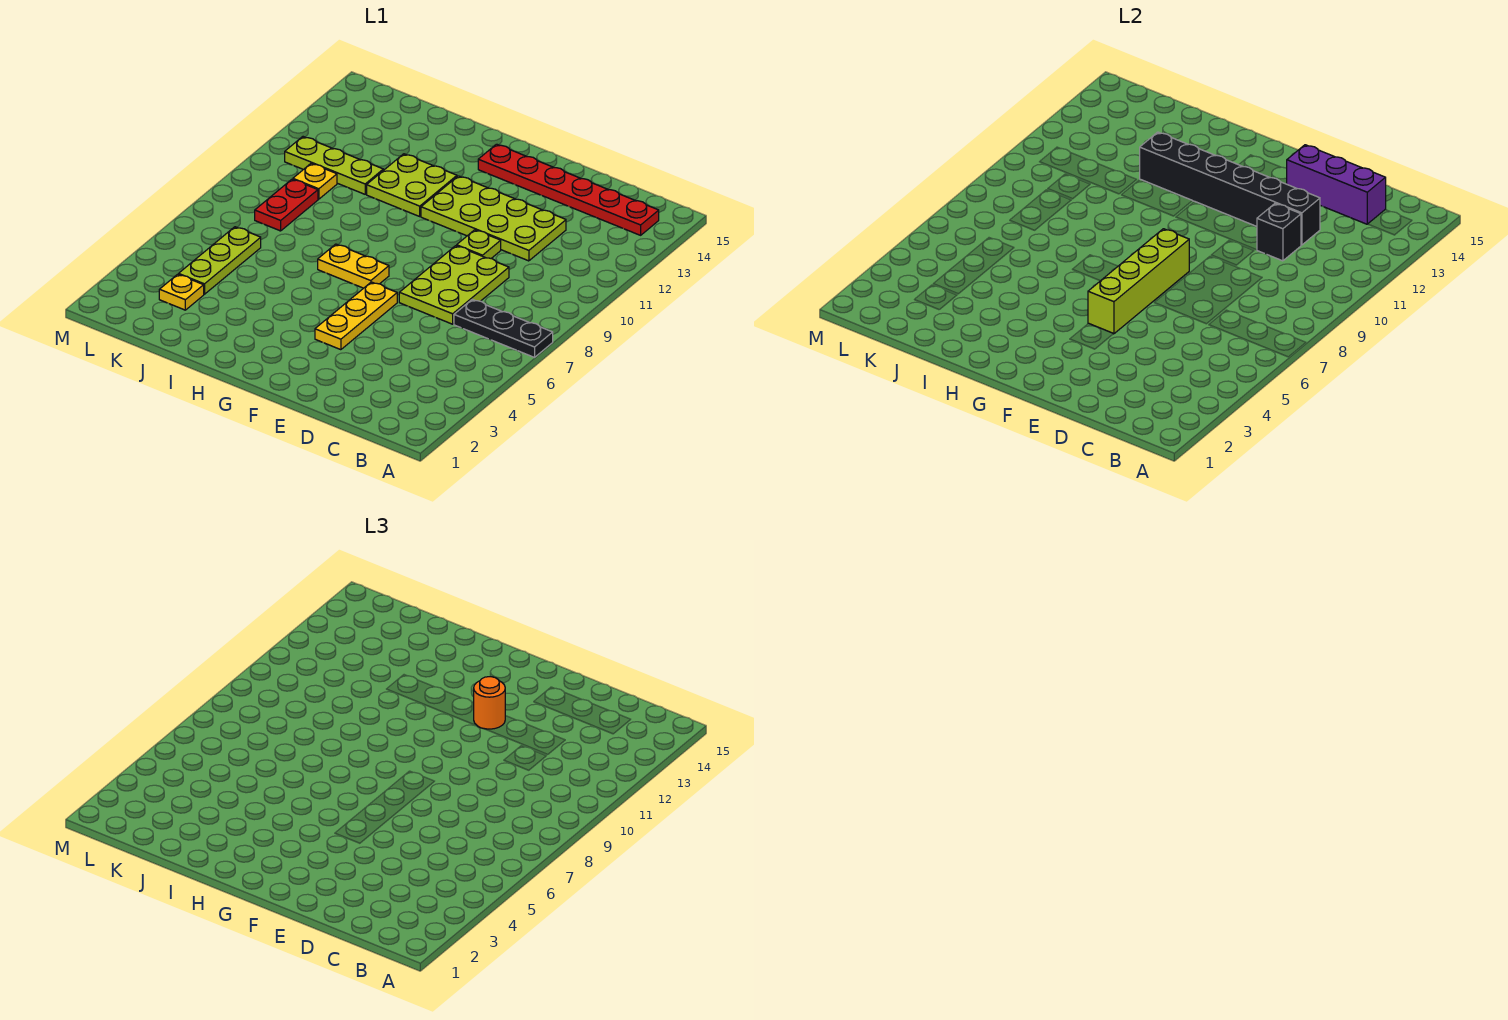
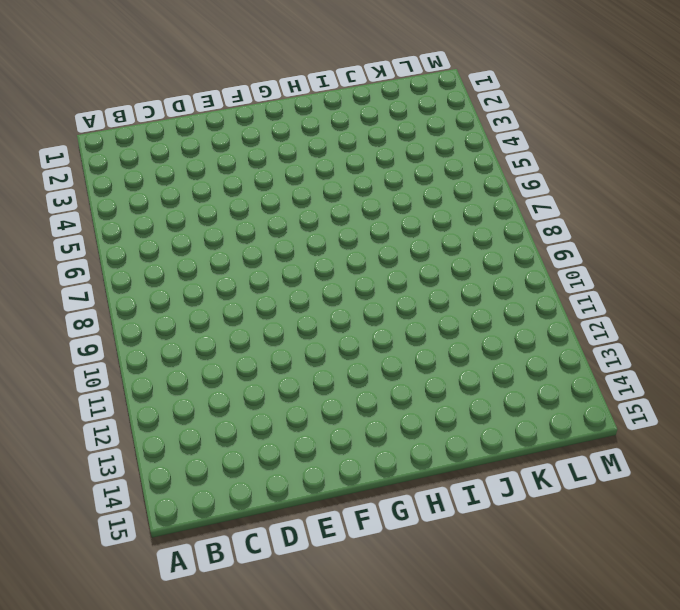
none -> black plate A7:C7 level 1
none -> red plate B14:G14 level 1
none -> lime plate D7:E9 level 1

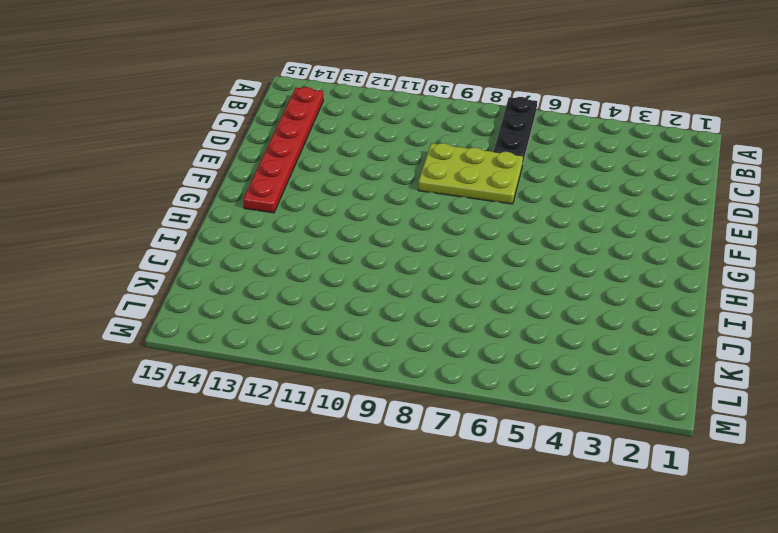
none -> lime plate D11:G12 level 1
none -> lime plate E10 level 1
none -> yellow plate F4:F6 level 1

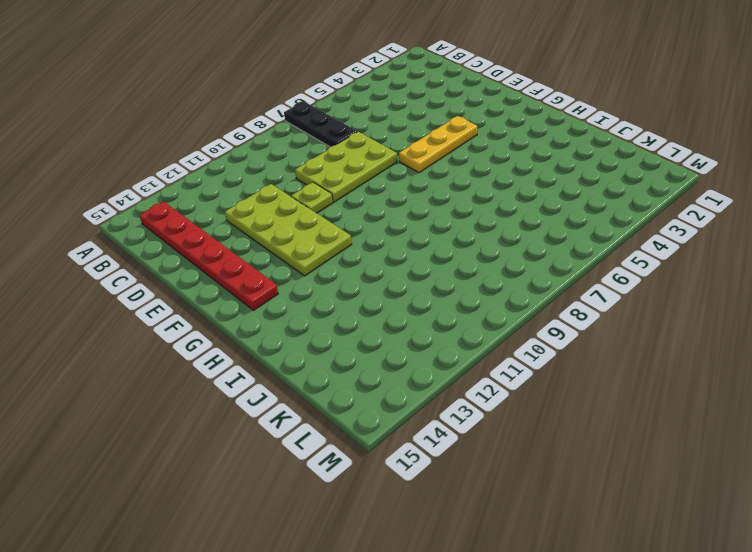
none -> yellow plate G7:H7 level 1
none -> lime plate H11:I12 level 1
none -> lime plate J11:L11 level 1

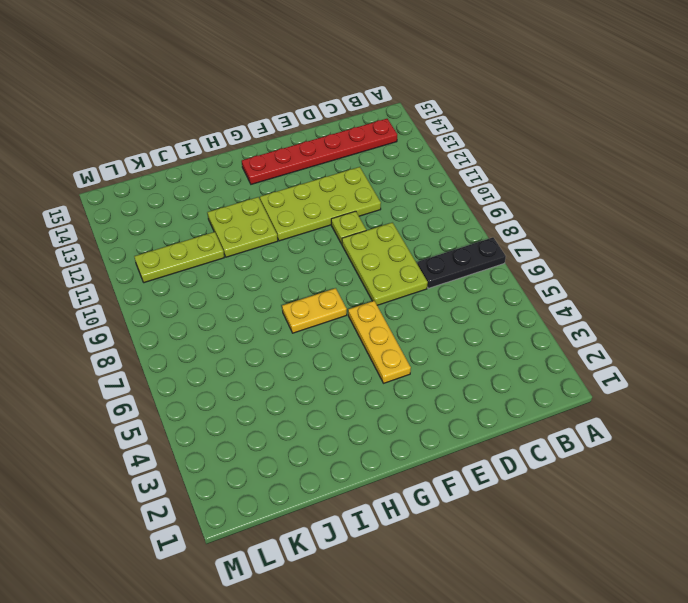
none -> yellow plate K3 level 1
none -> lime plate K4:K6 level 1
none -> red plate K8:K9 level 1

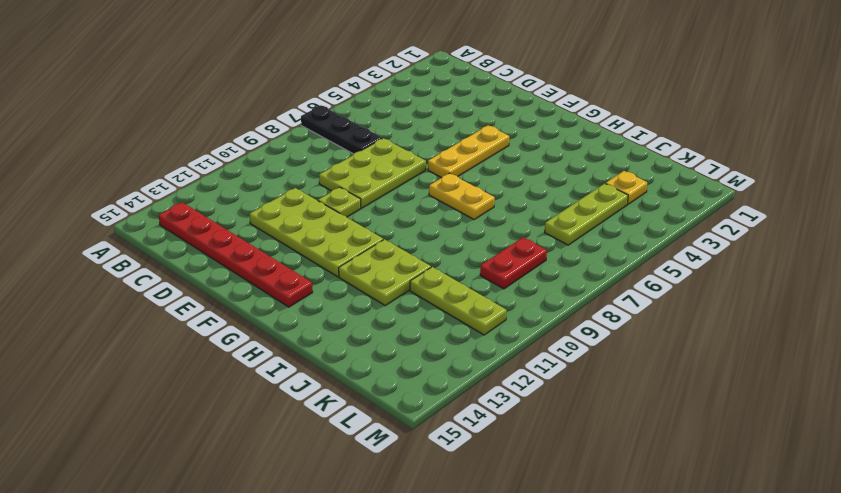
none -> yellow plate K10 level 1
none -> purple brick C14:E14 level 2
none -> black brick D11 level 2

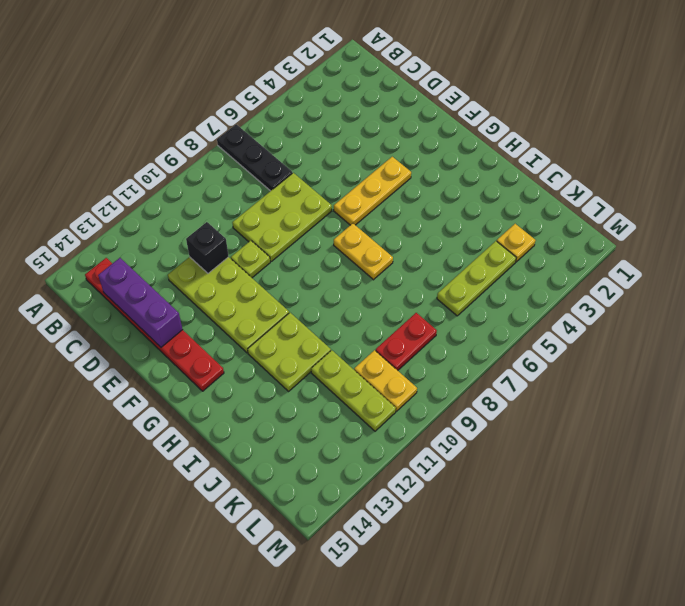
yellow plate K10:L10 level 1 -> yellow plate K10 level 1
none -> black brick D12:I12 level 2
none -> lime brick F5:F8 level 2
none -> orange round brick F12 level 3

